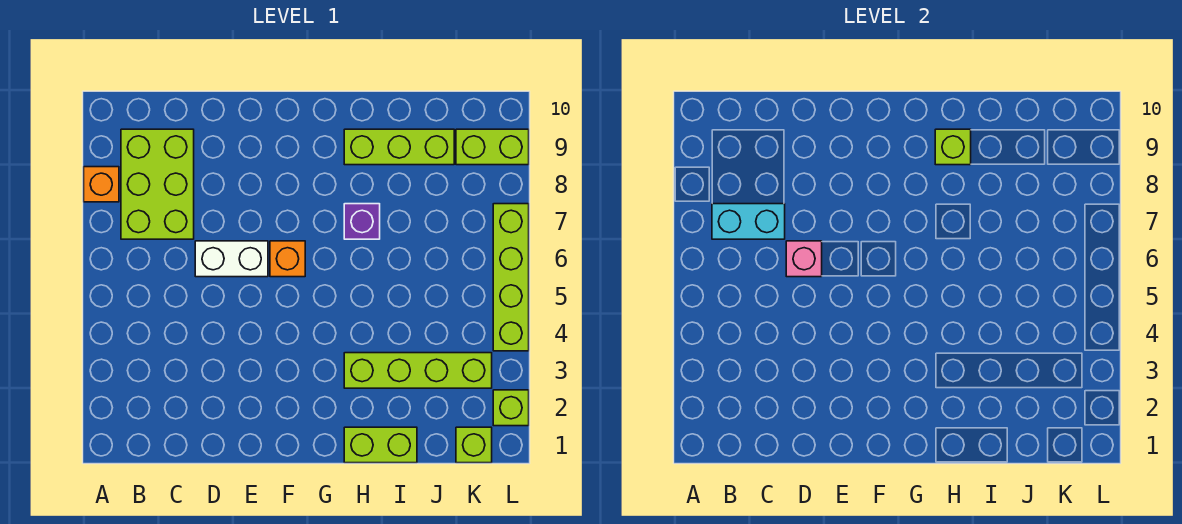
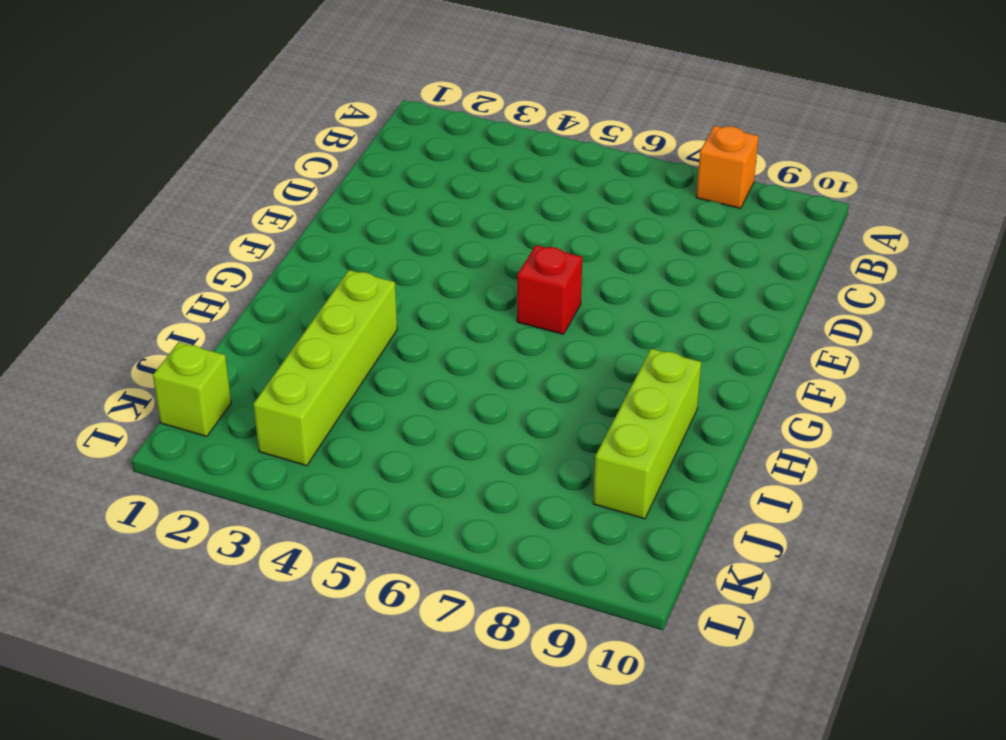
red brick F6 level 1 -> orange brick F6 level 1
none -> lime brick B7:C9 level 1
none -> white brick D6:E6 level 1
none -> lime brick H1:I1 level 1

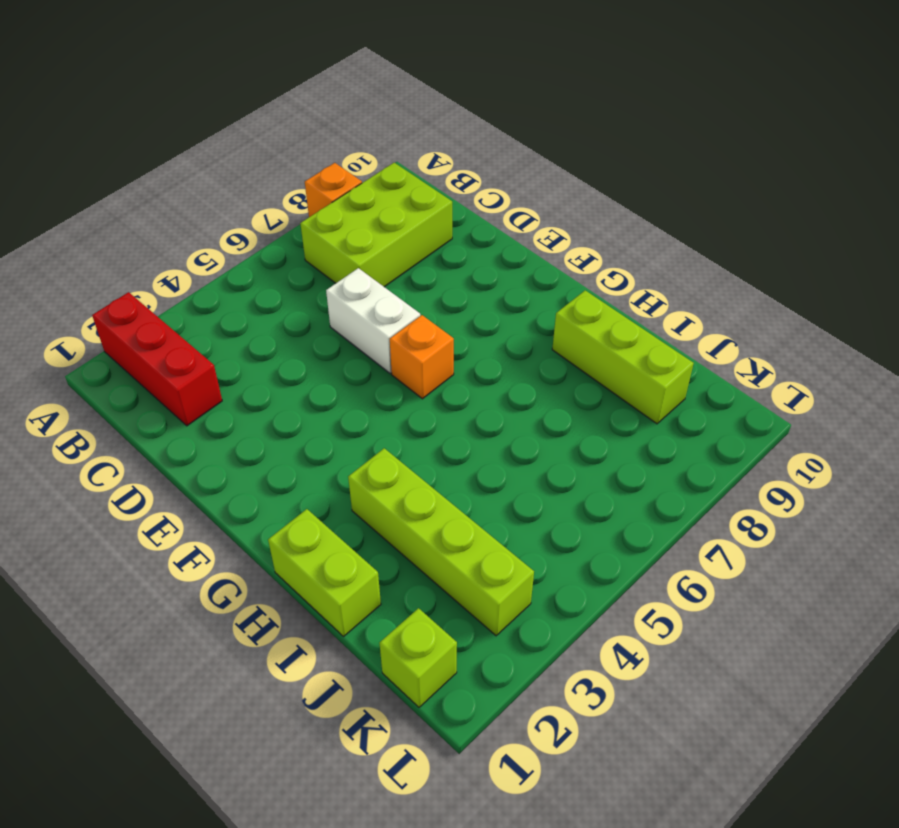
red brick A2:C2 level 1 -> none
none -> purple brick H7 level 1
none -> lime brick K9:L9 level 1
none -> lime brick L2 level 1

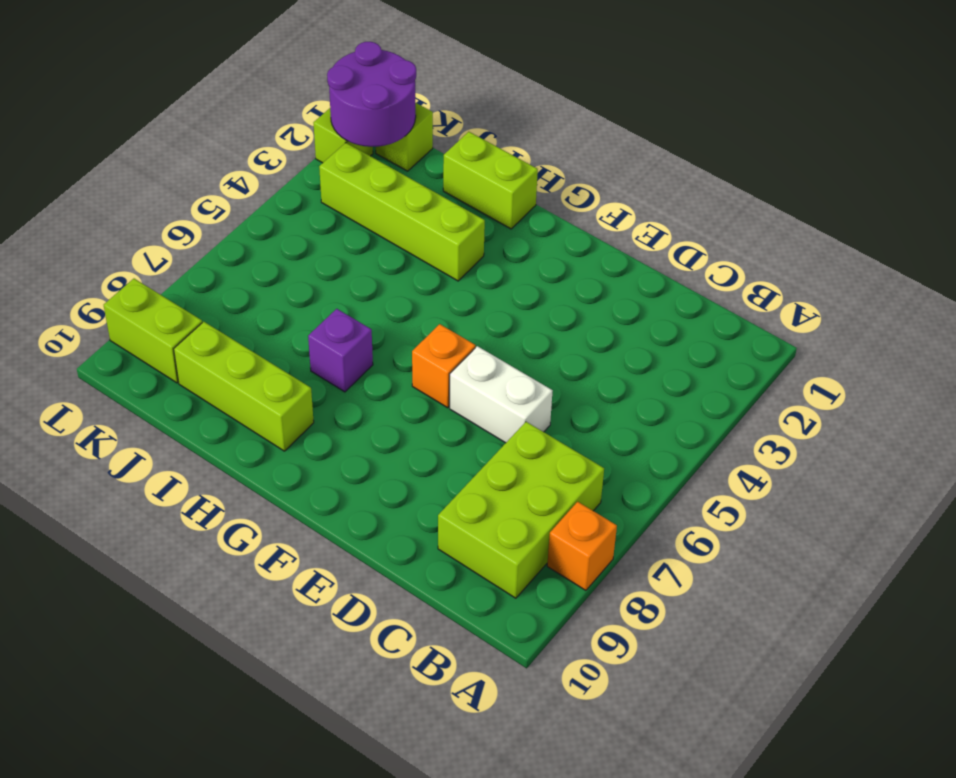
purple round brick K1:L2 level 2 -> none
none -> lime brick L4:L7 level 1
none -> cyan brick B7:C7 level 2
none -> pink brick D6 level 2

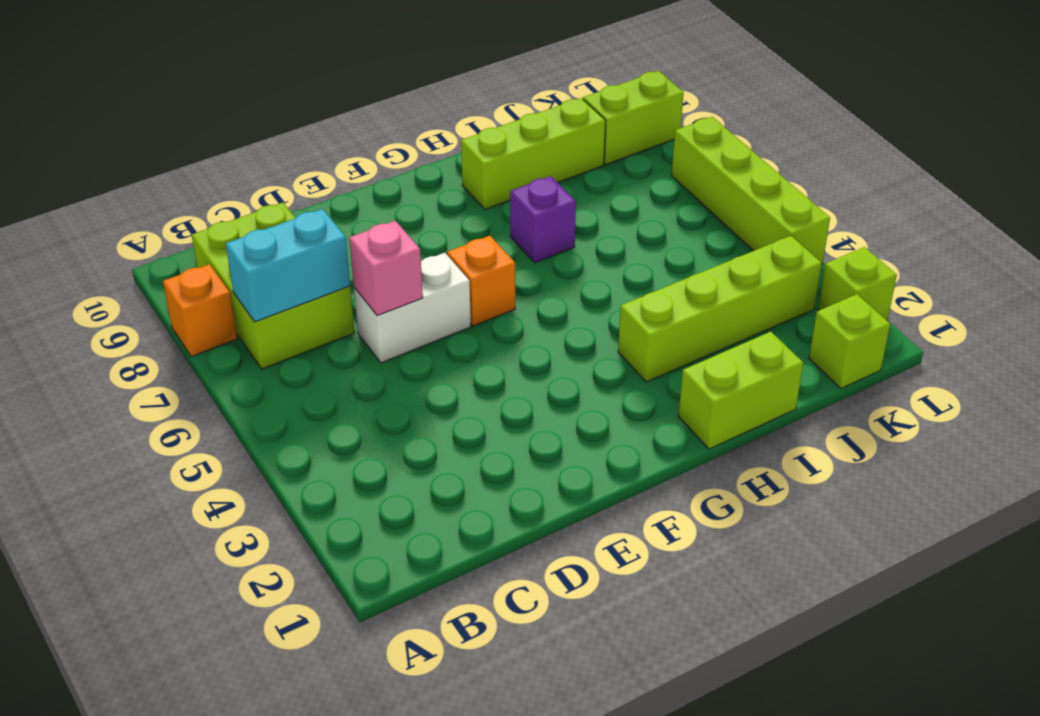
none -> lime brick H9 level 2

